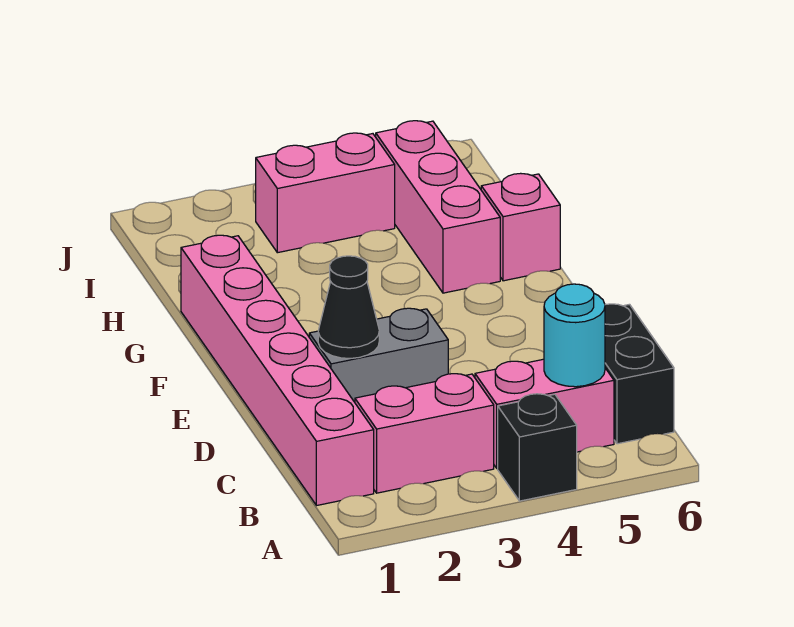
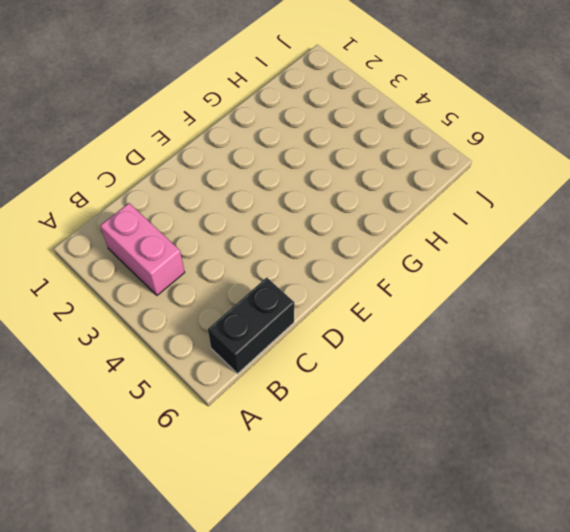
none -> black brick A4 level 1
none -> pink brick B1:G1 level 1

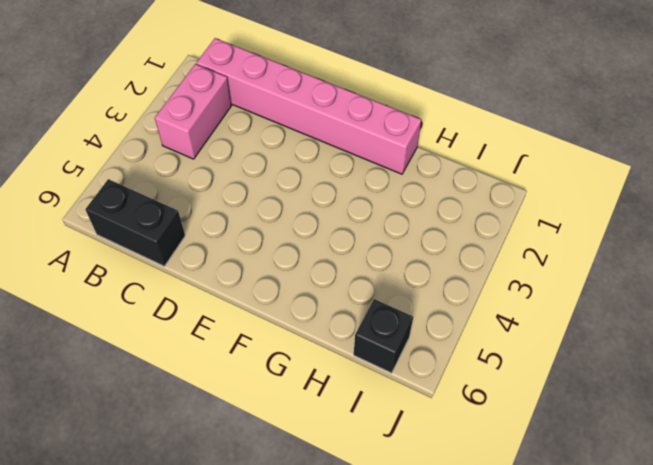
black brick I6 level 1 -> black brick A4 level 1
none -> pink brick B4:B5 level 1
none -> grey brick D2:D3 level 1

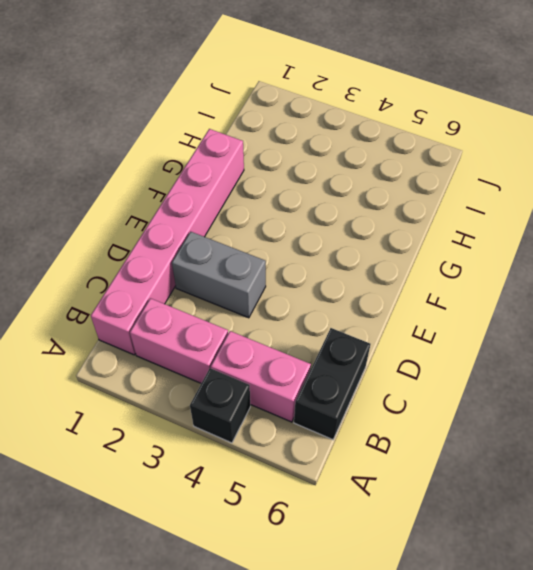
none -> pink brick G5:I5 level 1
none -> pink brick G6 level 1

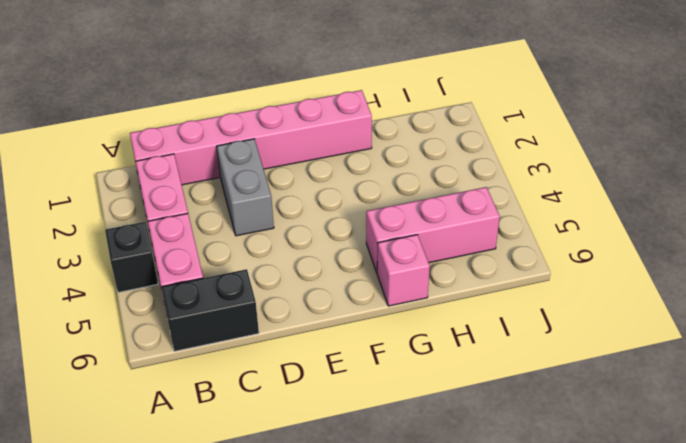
none -> pink brick I3:I4 level 1
none -> cyan round brick B5 level 2

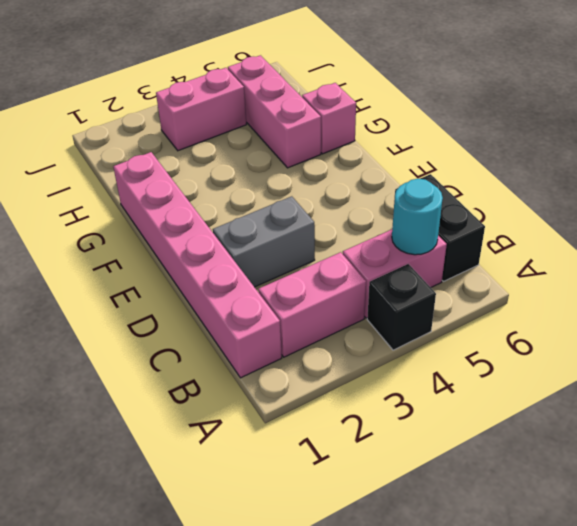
none -> black cone D2 level 2

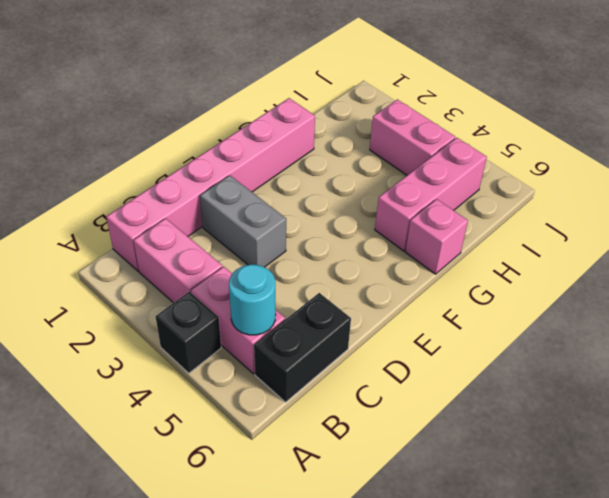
none -> black cone D2 level 2

